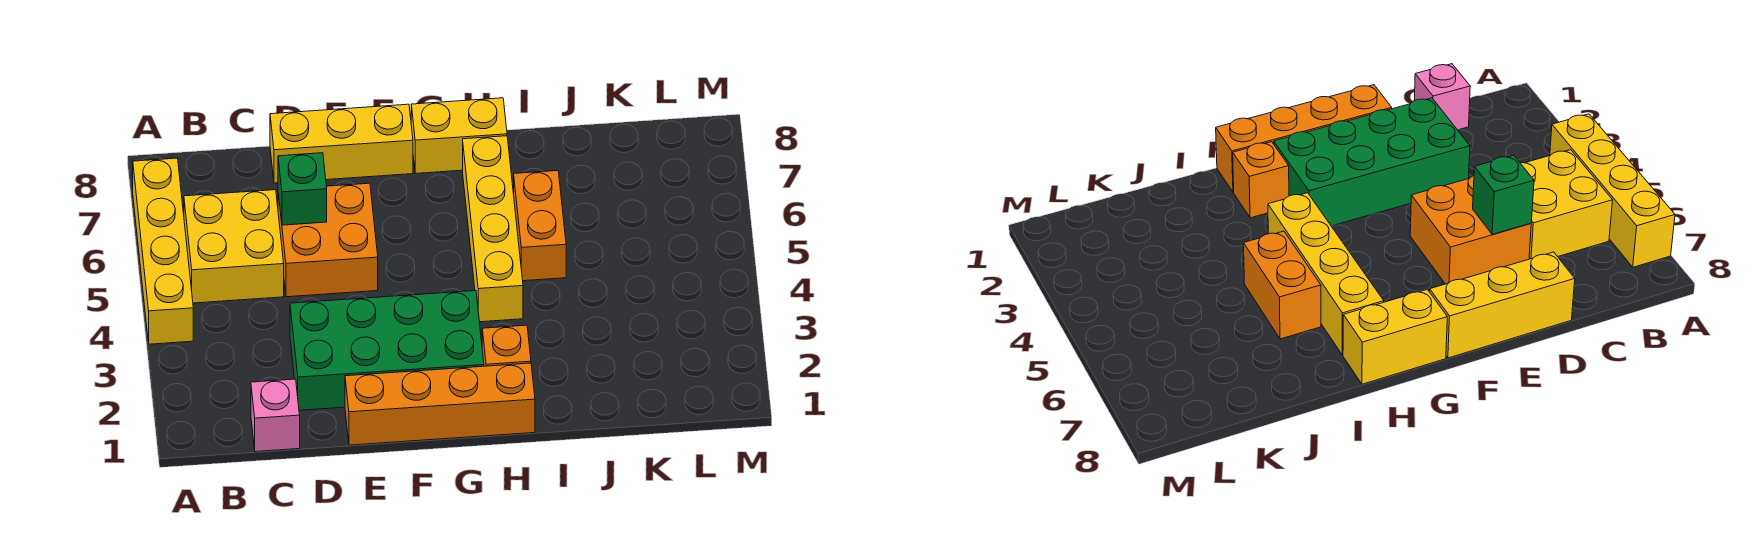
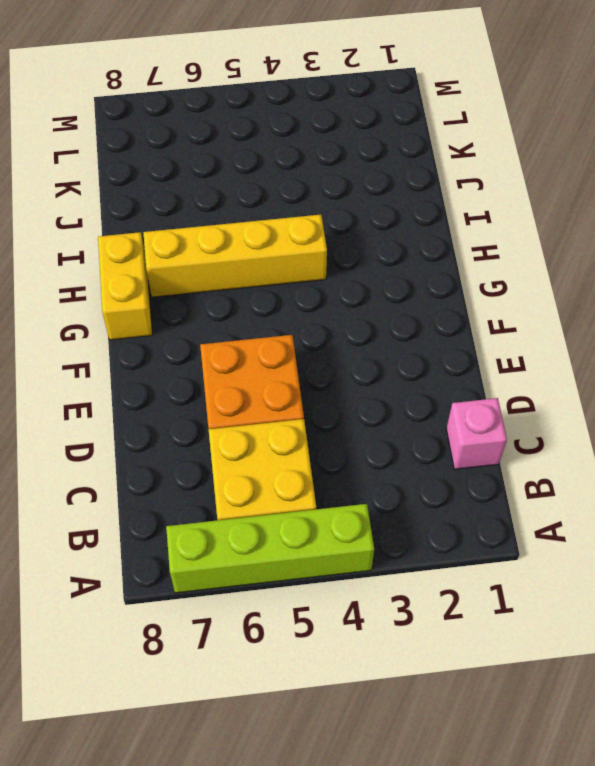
lime brick A4:A7 level 1 -> yellow brick A4:A7 level 1
none -> green brick D2:G3 level 1
none -> yellow brick D8:F8 level 1
none -> orange brick E1:H1 level 1

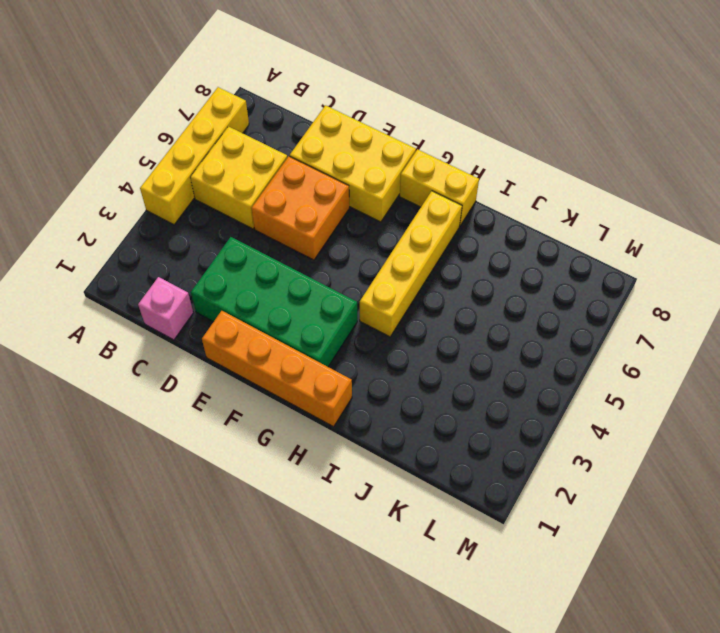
yellow brick D7:F8 level 1 -> yellow brick D8:F8 level 1
none -> orange brick H2 level 1
none -> orange brick I5:I6 level 1
none -> green brick D6 level 2

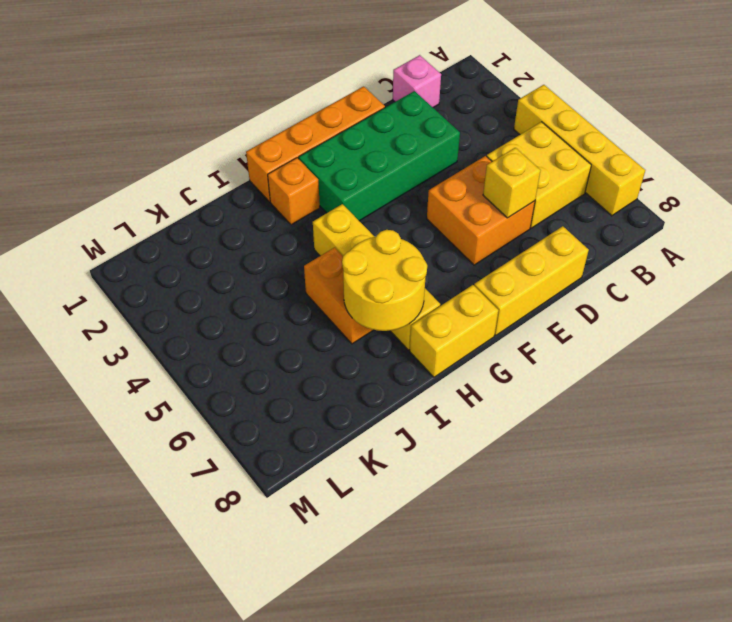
yellow brick D6 level 2 -> green brick D6 level 2
yellow round brick H6:I7 level 2 -> none

